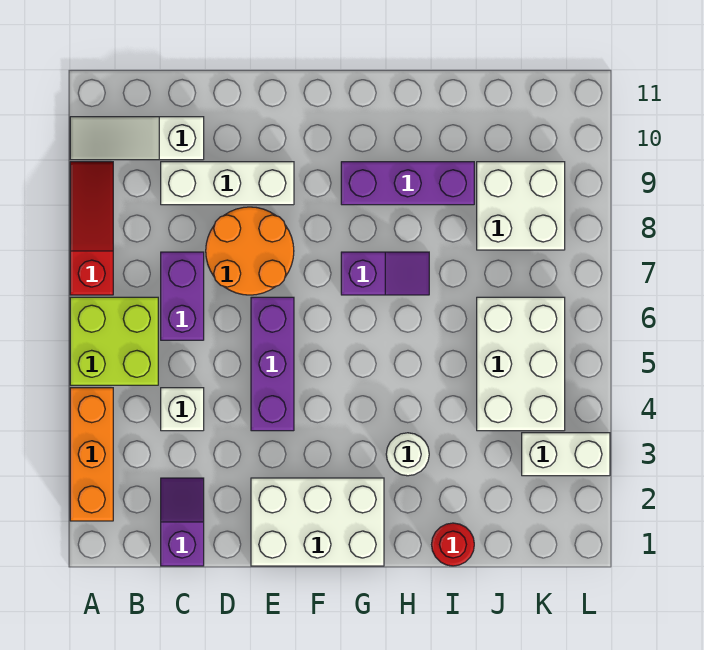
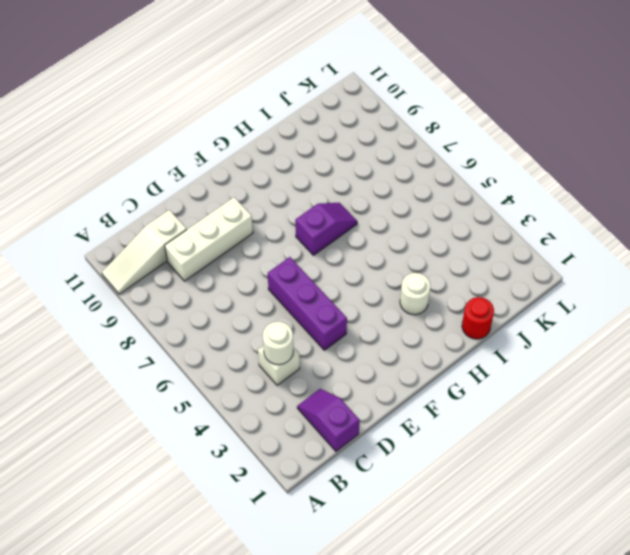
white round brick C4 level 2 -> none
none -> orange brick A2:A4 level 1
none -> lime brick A5:B6 level 1
none -> red slope A7:A9 level 1 top 7

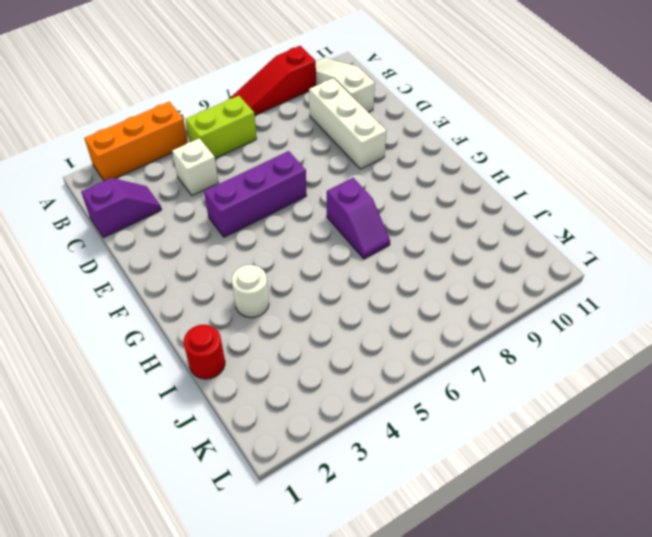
red slope A7:A9 level 1 top 9 -> red slope A7:A9 level 1 top 7
lime brick B5:B6 level 1 -> lime brick A5:B6 level 1
none -> purple brick C6:C7 level 1
none -> orange round brick D7:E8 level 1
none -> white brick E1:G2 level 1

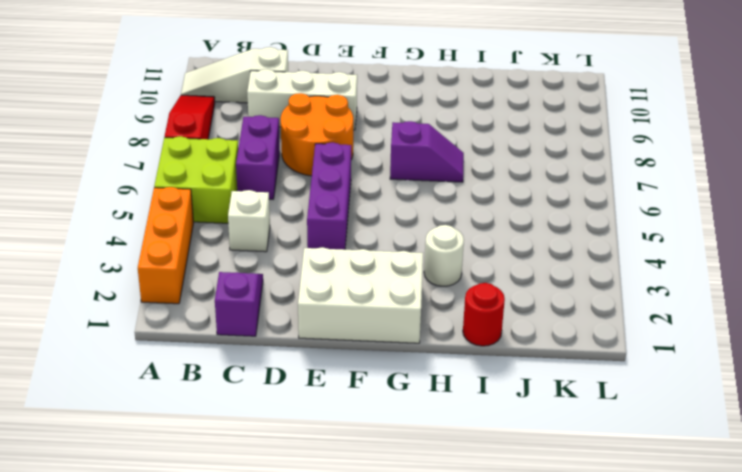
none -> purple brick G9:I9 level 1
none -> white brick J4:K6 level 1
none -> white brick J8:K9 level 1

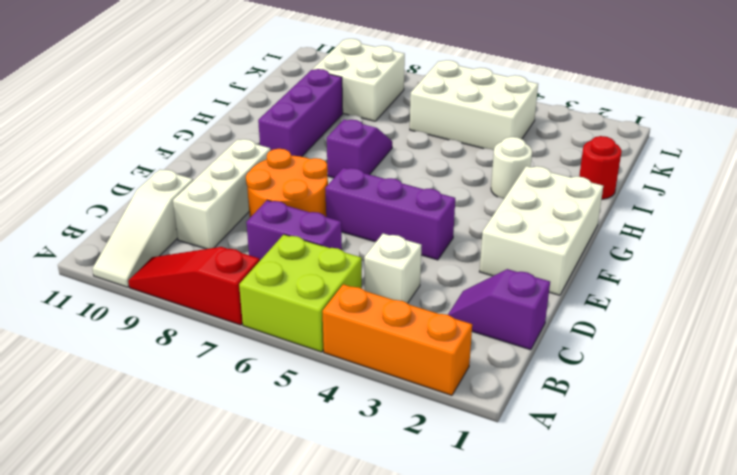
none -> white brick K3:L3 level 1

